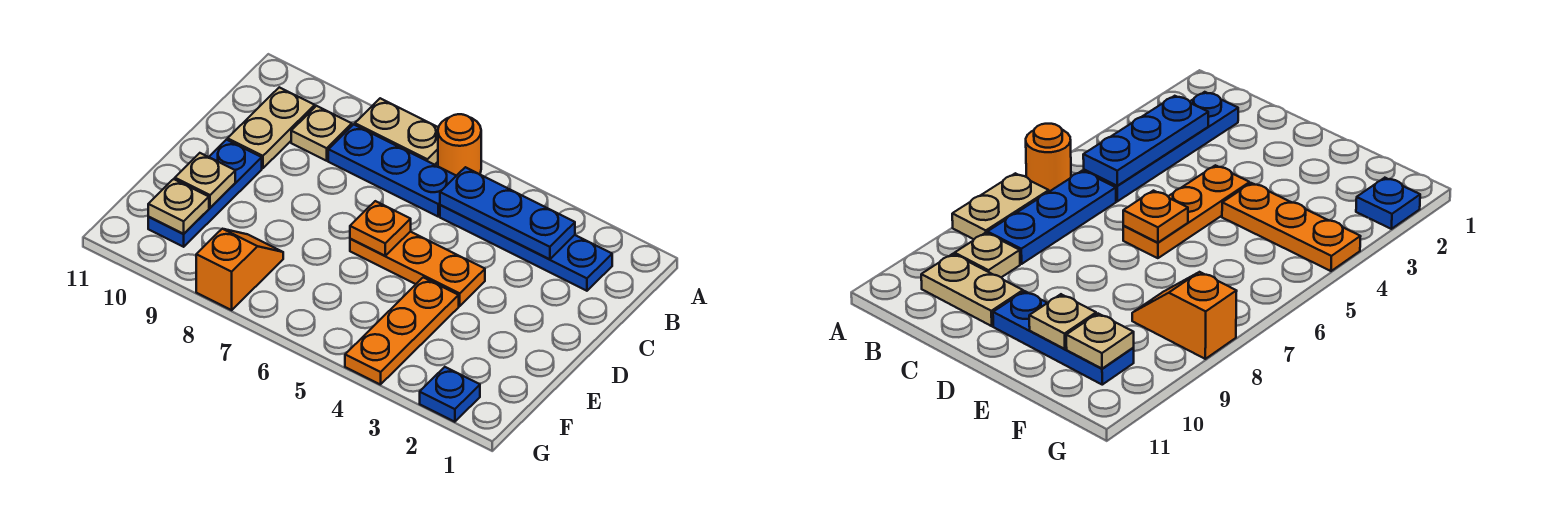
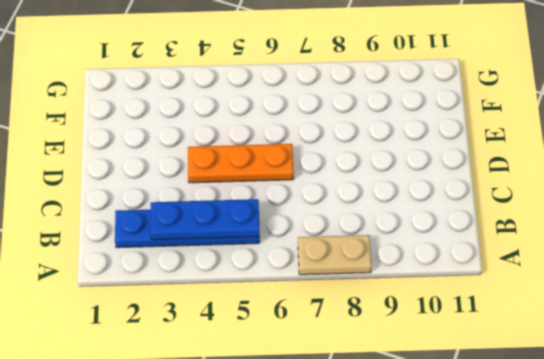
none -> orange round brick A6 level 1
none -> blue plate B6:B8 level 1
none -> tan plate B9 level 1

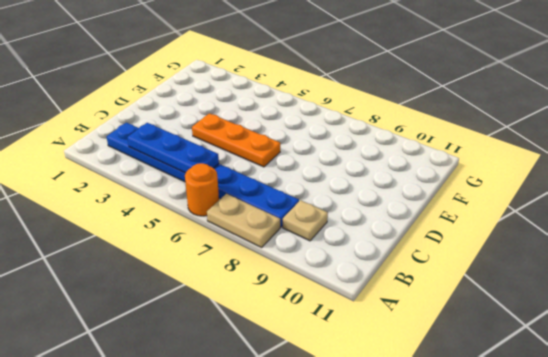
none -> tan plate B10:C10 level 1
none -> blue plate D10:F10 level 1
none -> orange plate E4:G4 level 1

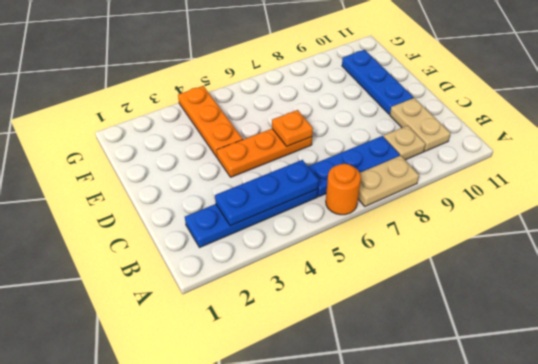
none -> orange slope F8:G8 level 1 top G
none -> blue plate G2 level 1
none -> tan plate E10 level 2

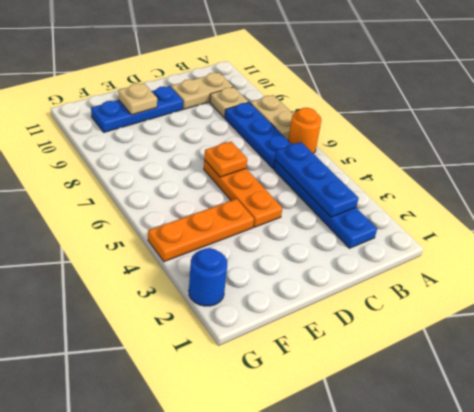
blue round brick G2 level 1 -> blue plate G2 level 1
none -> orange slope F8:G8 level 1 top G
none -> tan plate F10 level 2

